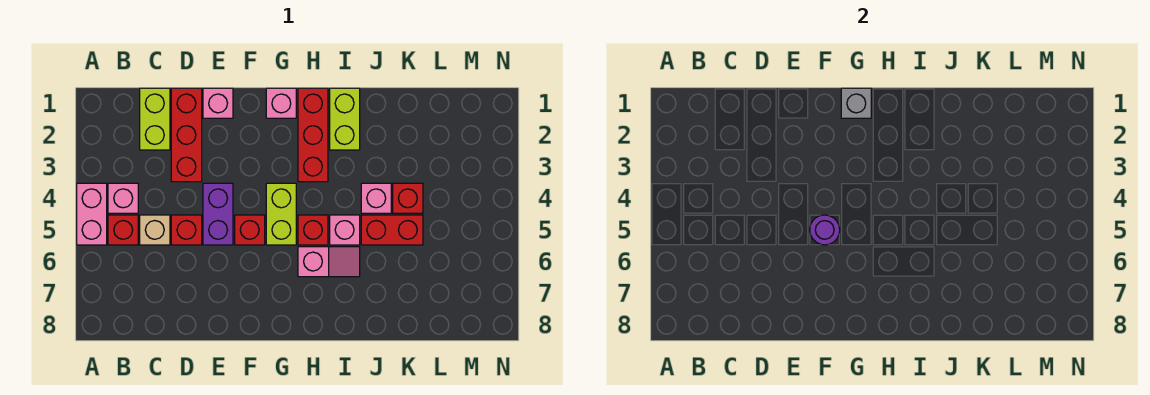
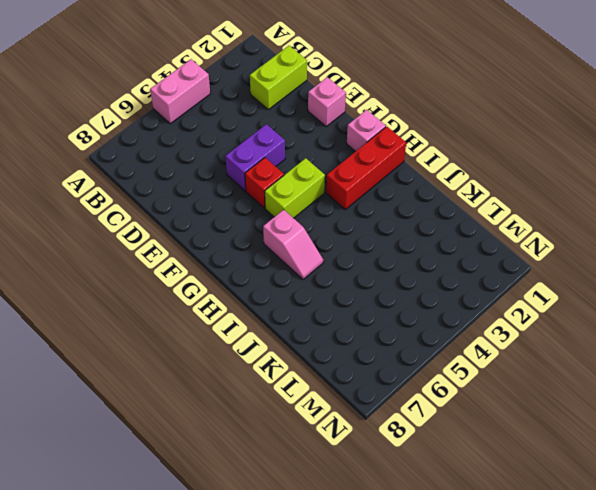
none -> pink brick B4 level 1
none -> red brick B5 level 1
none -> tan brick C5 level 1

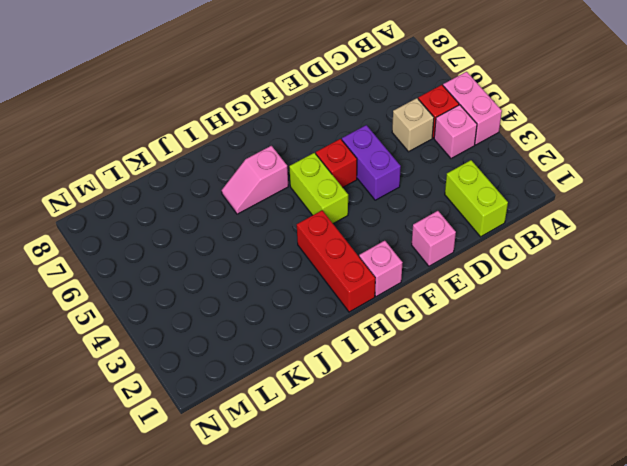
none -> red brick D1:D3 level 1
none -> red brick D5 level 1
none -> red brick H5 level 1

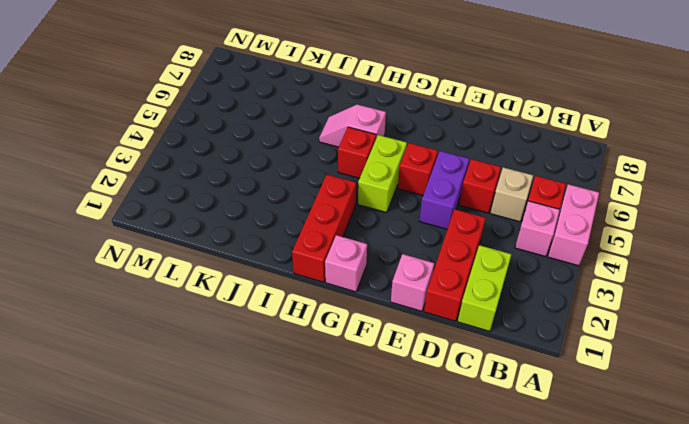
none -> lime brick I1:I2 level 1
none -> pink brick I5 level 1
none -> pink brick J4 level 1

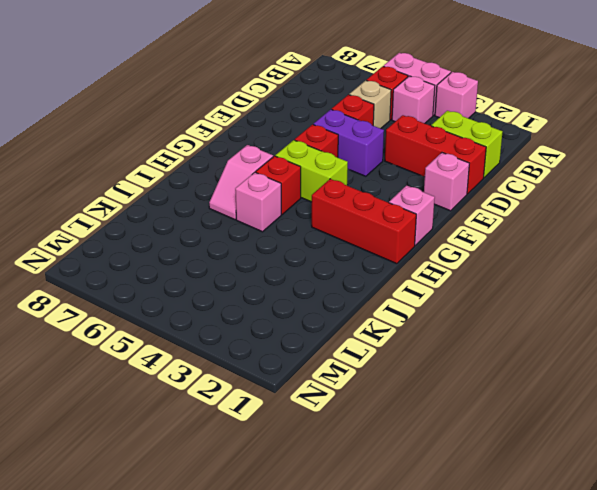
pink brick A3 level 1 -> pink brick J4 level 1
none -> lime brick I1:I2 level 1
none -> red brick J5:K5 level 1
none -> red brick K4 level 1

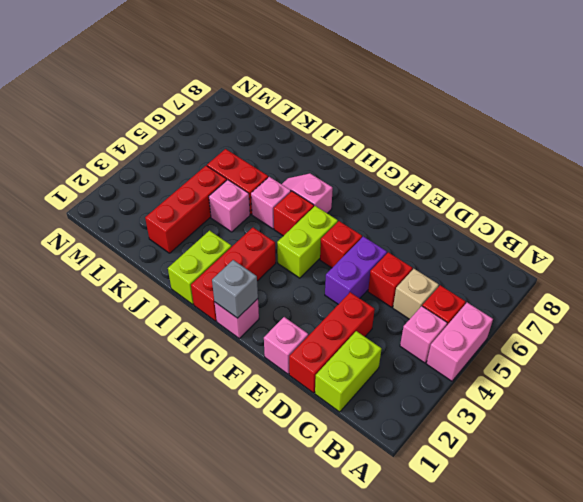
red brick K2:K4 level 1 -> red brick K4 level 1
none -> purple round brick F5 level 2

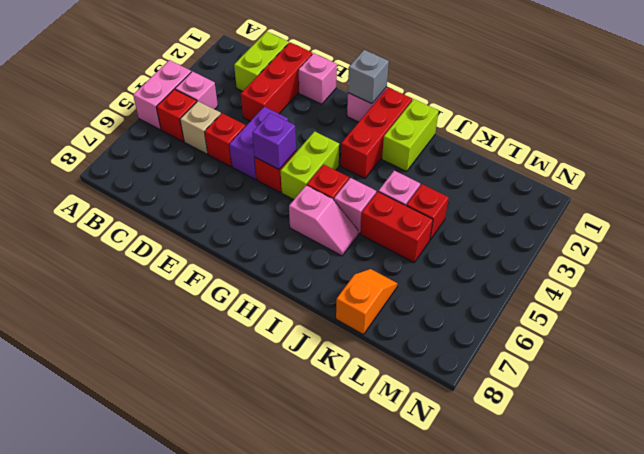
purple brick F5 level 2 -> purple round brick F5 level 2
orange slope K7:K8 level 1 top 8 -> none

